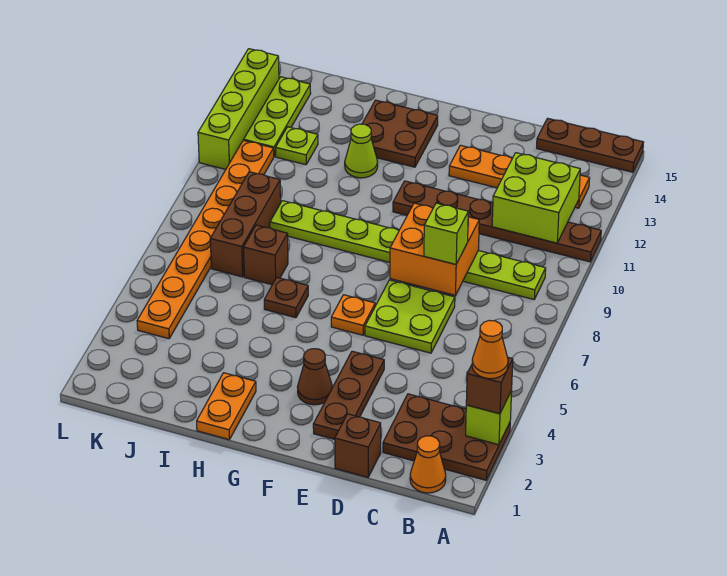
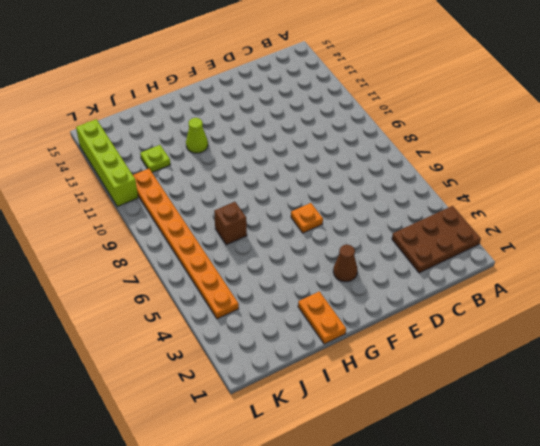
none -> brown plate A11:F11 level 1
none -> brown plate A15:C15 level 1
none -> orange cone B1 level 1

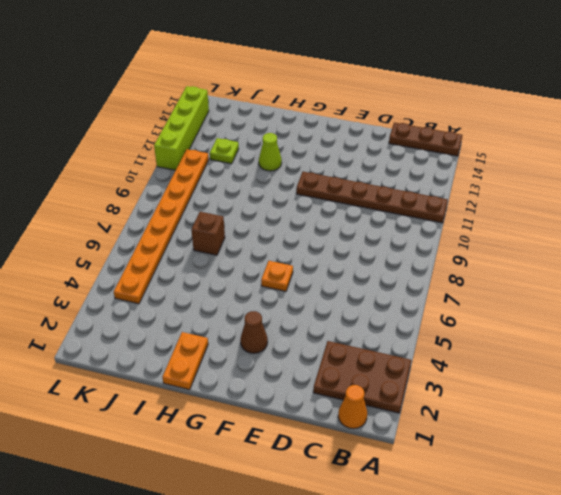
none -> lime plate B9:I9 level 1
none -> orange plate B13:E13 level 1
none -> brown brick D1 level 1

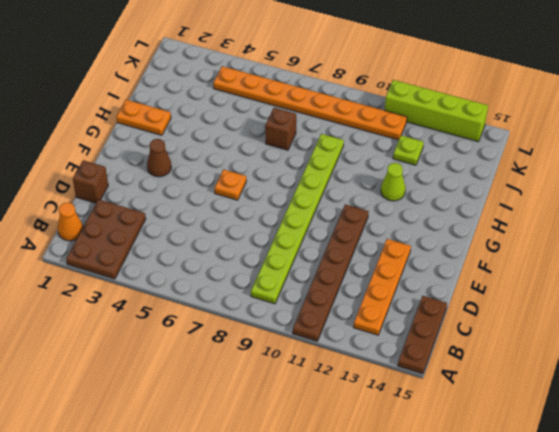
none -> lime plate D6:E7 level 1
none -> brown plate E2:E4 level 1
none -> brown plate G13:H14 level 1

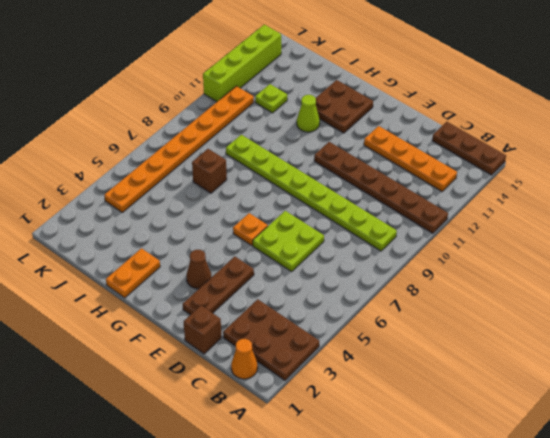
none -> brown plate H6 level 1
none -> brown brick J7:J9 level 1
none -> lime plate K12:K14 level 1

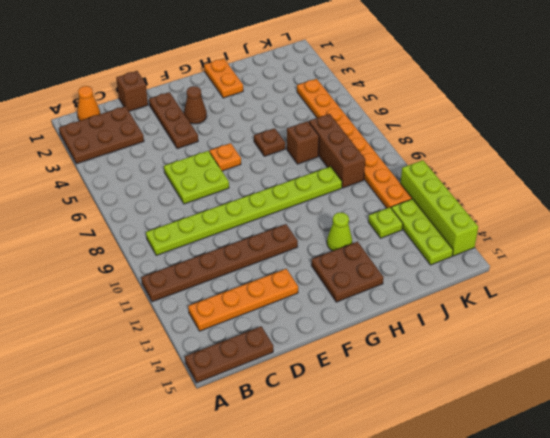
none -> lime brick A3 level 2
none -> lime brick B11:C12 level 2
none -> orange brick D8:E9 level 2

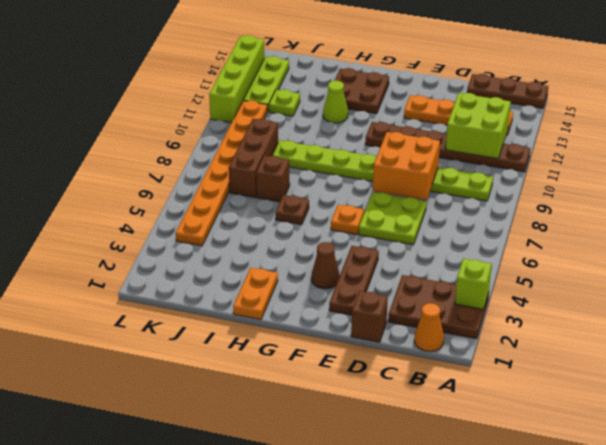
none -> brown brick A3 level 3
none -> lime brick D8 level 3
none -> orange cone A3 level 4

